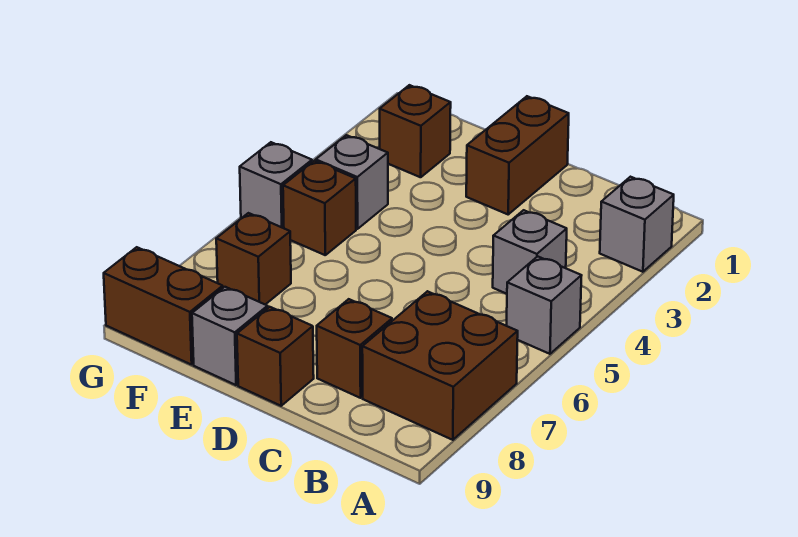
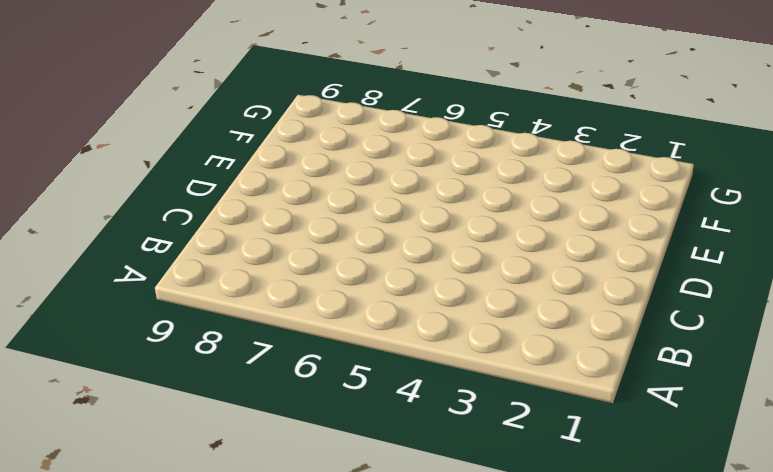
none -> grey brick A2 level 1
none -> grey brick A5 level 1
none -> brown brick A7:B8 level 1

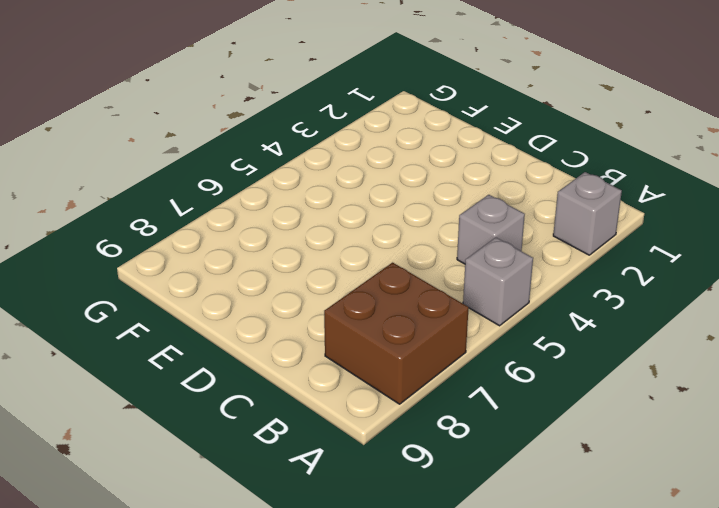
none -> brown brick C8 level 1
none -> brown brick D1:D2 level 1
none -> brown brick D9 level 1

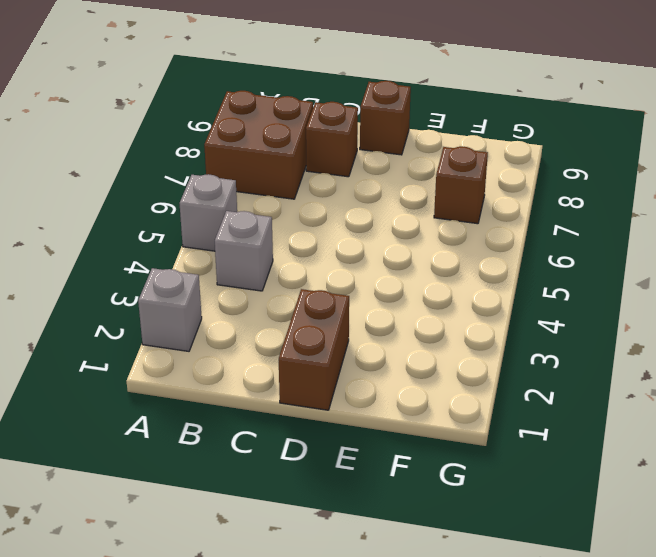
none -> grey brick E9 level 1
none -> brown brick F2 level 1
none -> grey brick F4 level 1

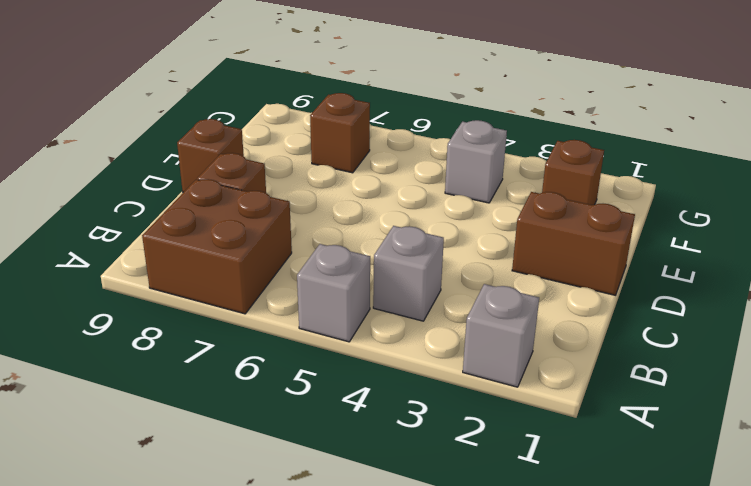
none -> grey brick E9 level 1
none -> brown brick F5 level 1
none -> brown brick F9:G9 level 1

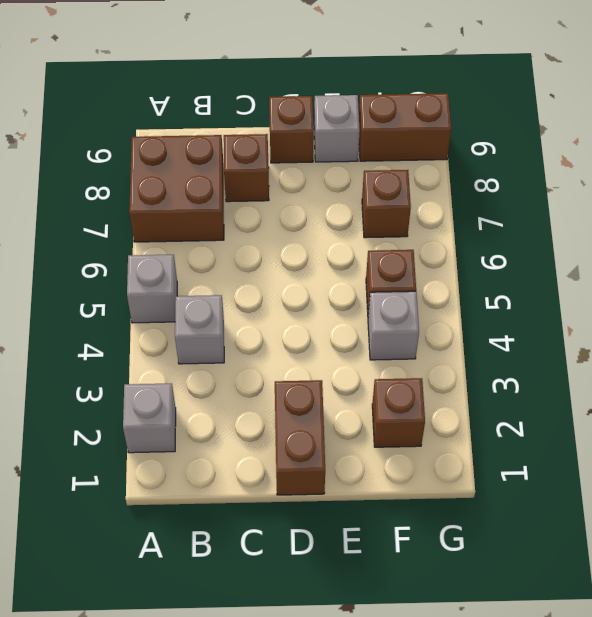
none -> grey brick G5 level 1

